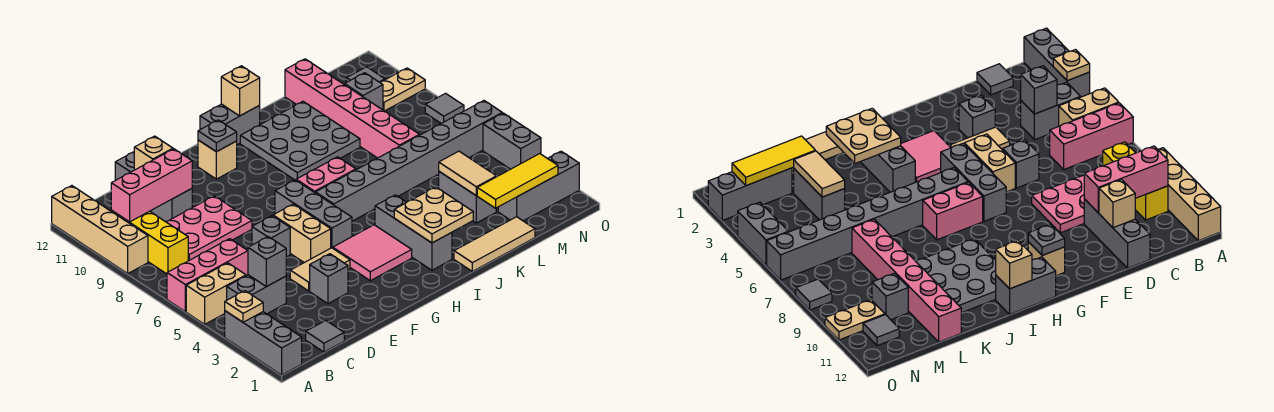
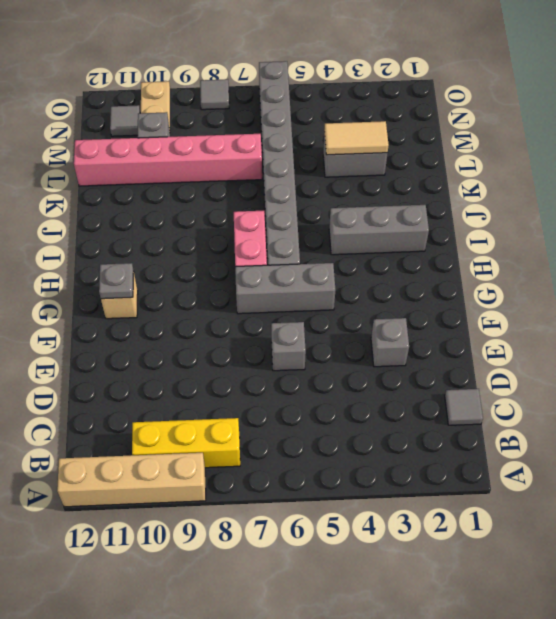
none -> grey brick A1:A3 level 1
none -> tan brick A5:B5 level 1
none -> pink brick A6:C6 level 1
none -> grey brick B4:C4 level 1

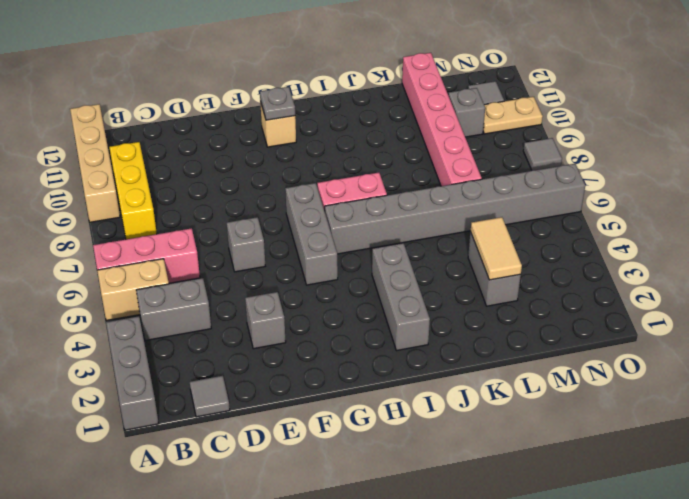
none -> pink plate C8:E9 level 1
none -> grey brick D10:D12 level 1
none -> tan tile E4:F4 level 1
none -> tan brick F5:F6 level 1

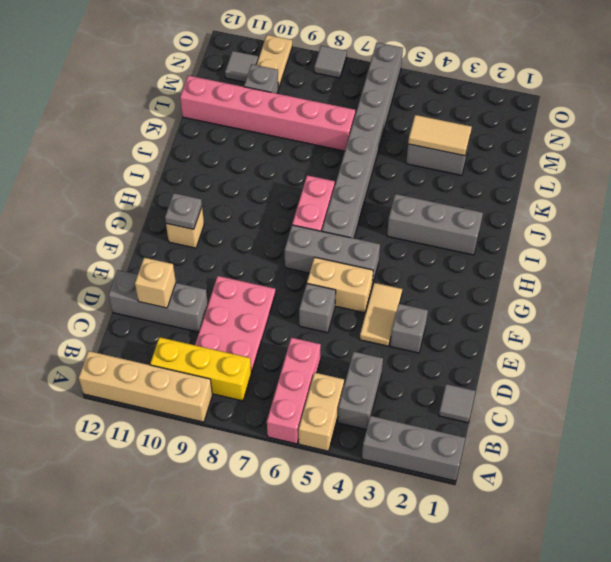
none -> pink tile G3:H4 level 1
none -> grey brick H12:I12 level 1
none -> grey plate I9:K11 level 1
none -> tan tile J1:L1 level 1

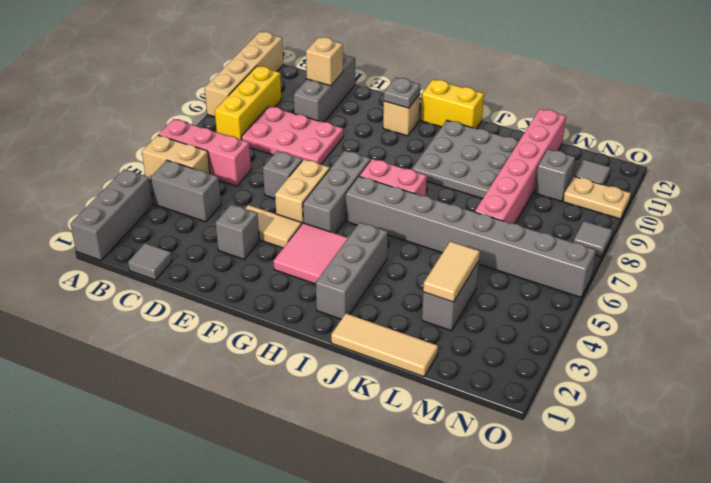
yellow brick H12:I12 level 1 -> grey brick H12:I12 level 1
none -> grey brick M2:O2 level 1
none -> grey brick O4:O5 level 1
none -> tan plate A3 level 2
none -> pink brick B10:D10 level 2

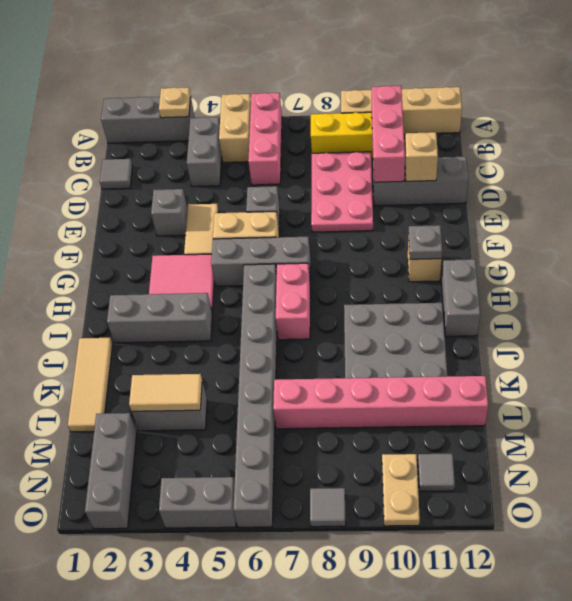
none -> grey brick M10 level 1
none -> grey brick C4 level 2
none -> tan plate I2:J3 level 2
none -> tan brick I12 level 2

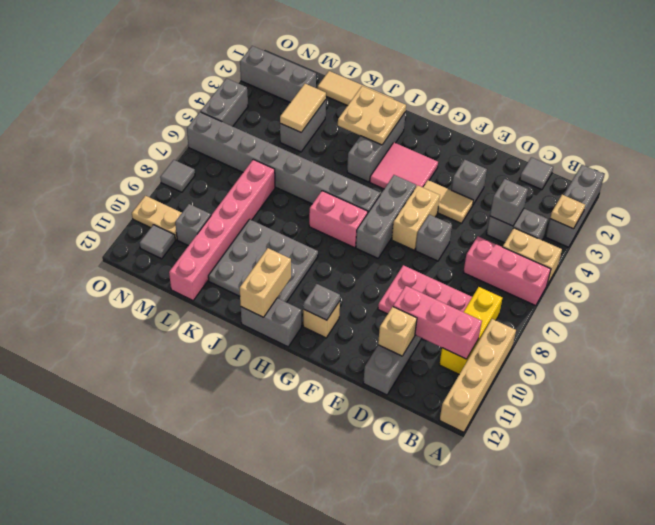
tan brick I11:I12 level 2 -> tan brick I12 level 2
none -> yellow tile L2:N2 level 2

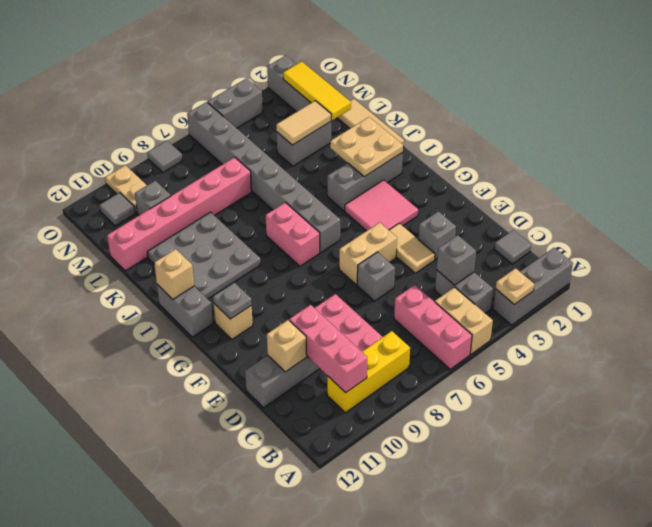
none -> tan brick A9:A12 level 1
none -> grey brick G5:G7 level 1

